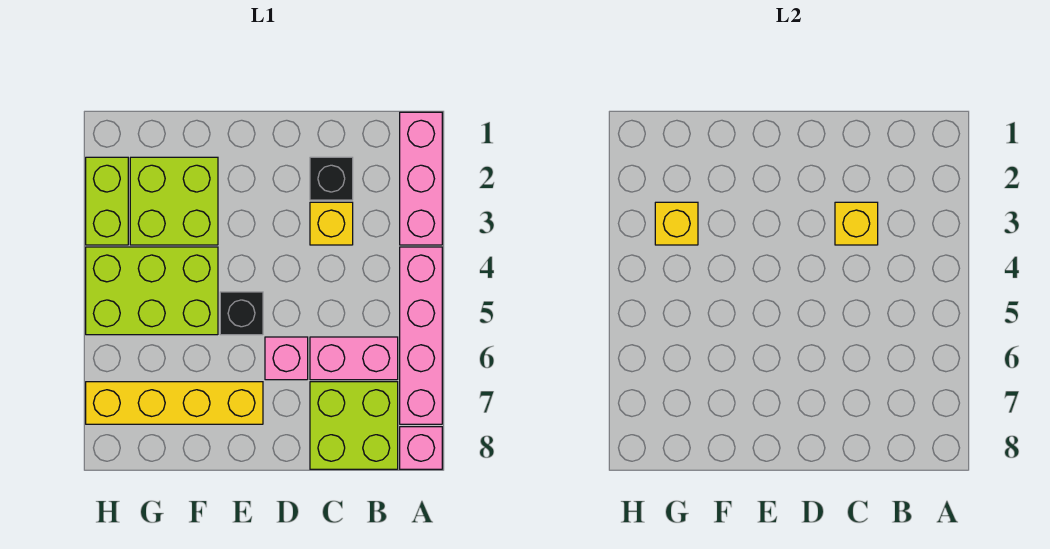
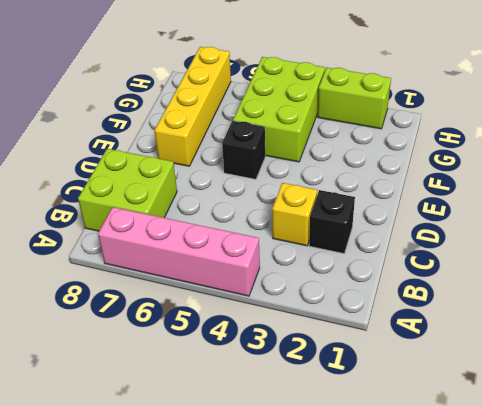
none -> pink brick A1:A3 level 1
none -> pink brick A8 level 1
none -> pink brick B6:C6 level 1

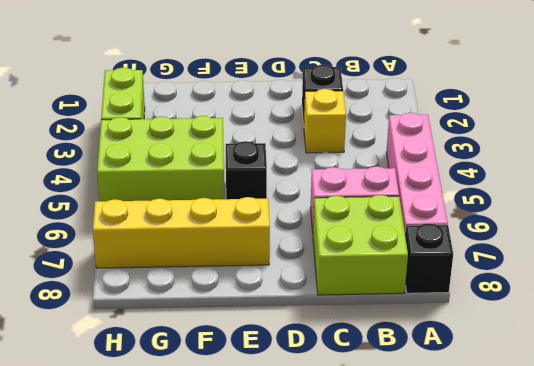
black brick A8 level 1 -> pink brick A8 level 1
none -> pink brick A1:A3 level 1
none -> pink brick D6 level 1
none -> lime brick F2:G3 level 1

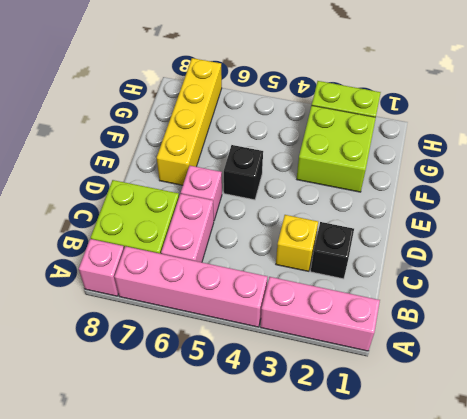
none -> lime brick F4:H5 level 1
none -> yellow brick C3 level 2
none -> yellow brick G3 level 2

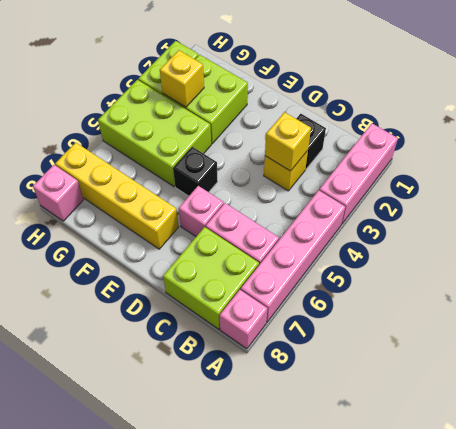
pink brick H8 level 1 -> none

